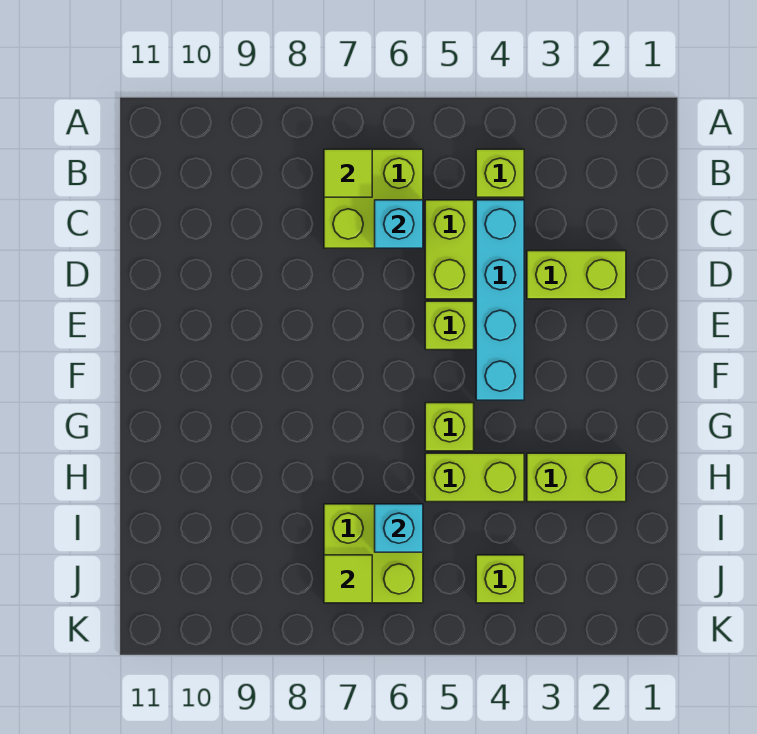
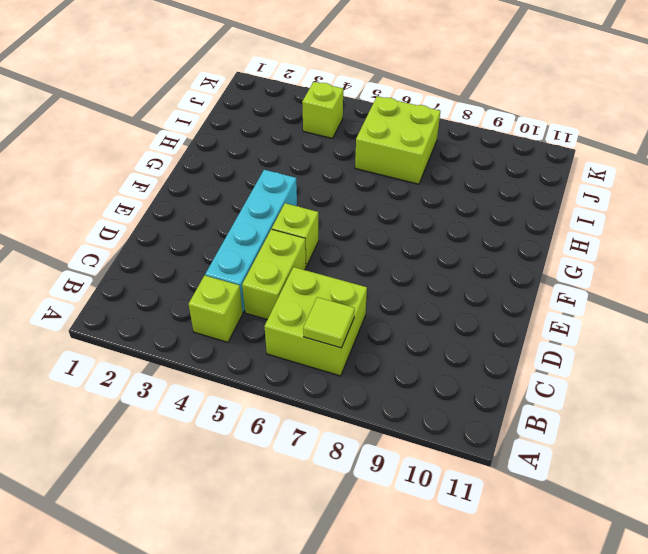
none -> lime brick D2:D3 level 1
none -> lime brick G5 level 1
none -> lime brick H2:H3 level 1

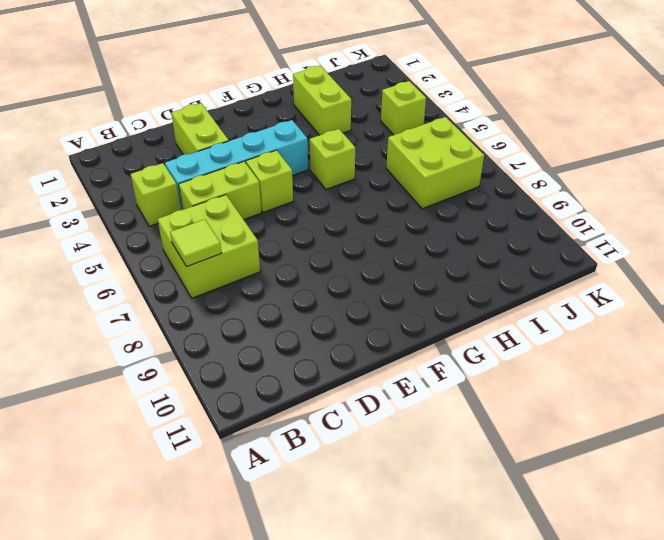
none -> lime brick H4:H5 level 1
none -> cyan brick C6 level 2
none -> cyan brick I6 level 2

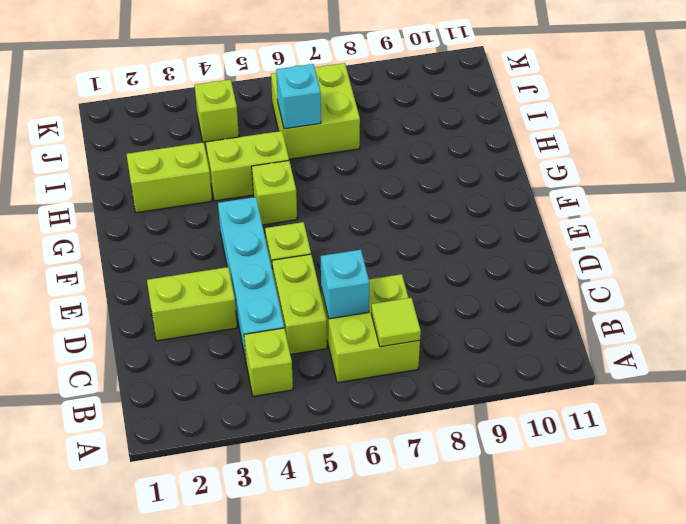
none -> lime tile J7 level 2

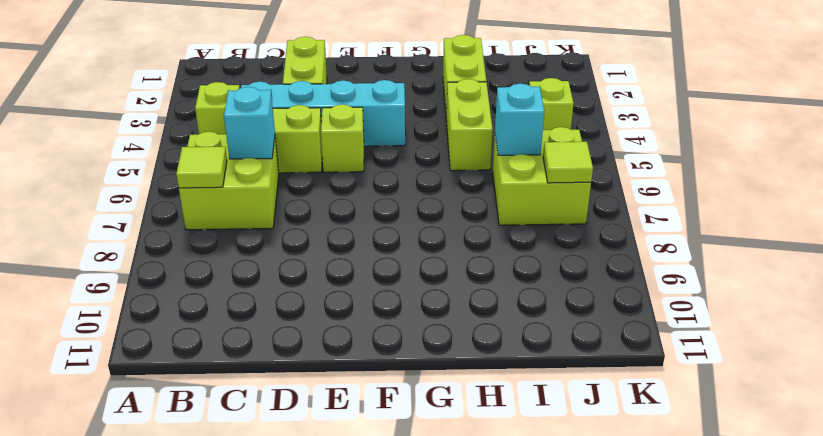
none -> lime brick G5 level 1

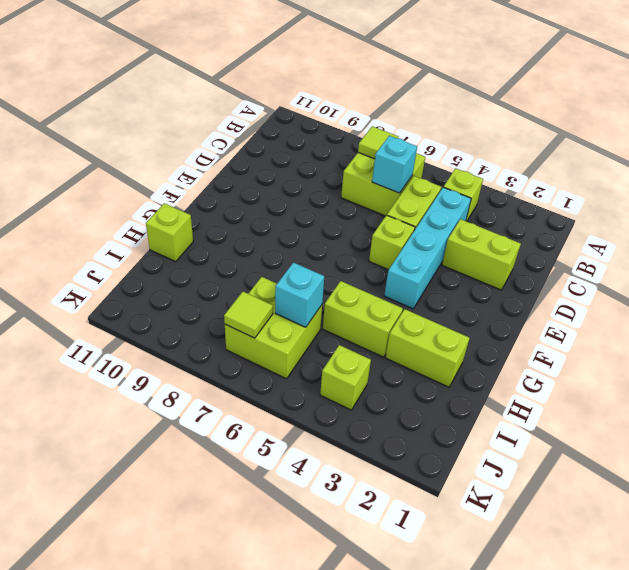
lime brick H11 level 1 -> lime brick G5 level 1

